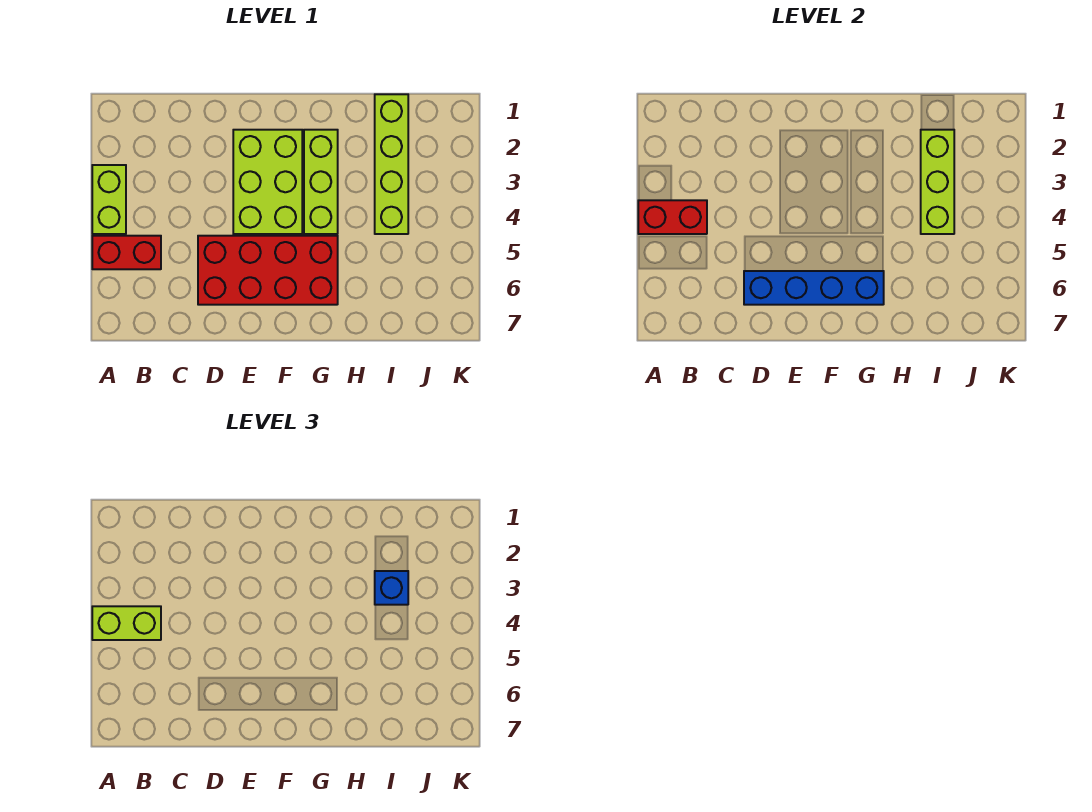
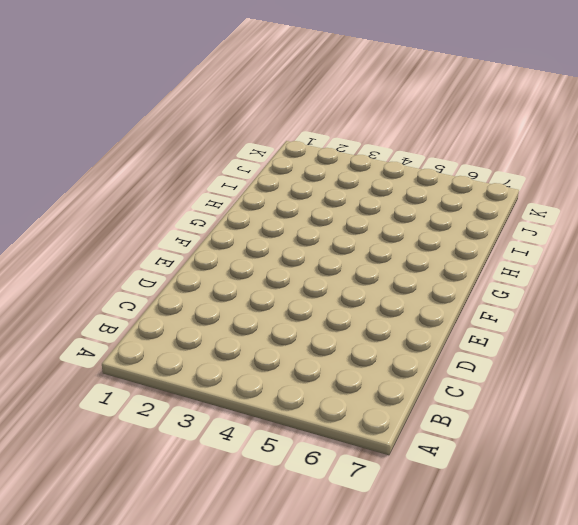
none -> lime brick A3:A4 level 1
none -> red brick A5:B5 level 1

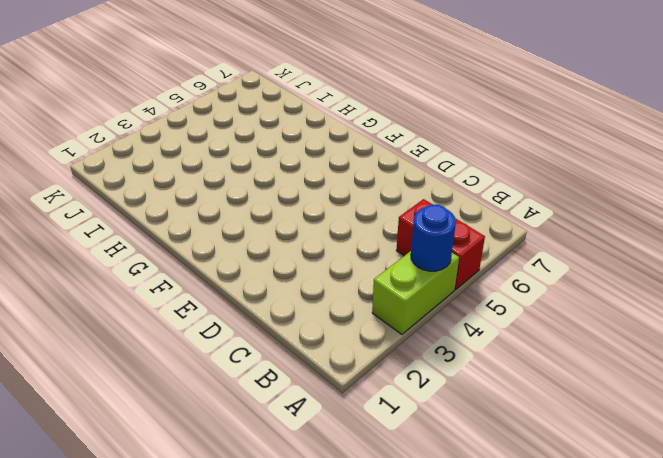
blue round brick A4 level 2 -> red brick A4:B4 level 2
none -> red brick D5:G6 level 1
none -> lime brick E2:F4 level 1

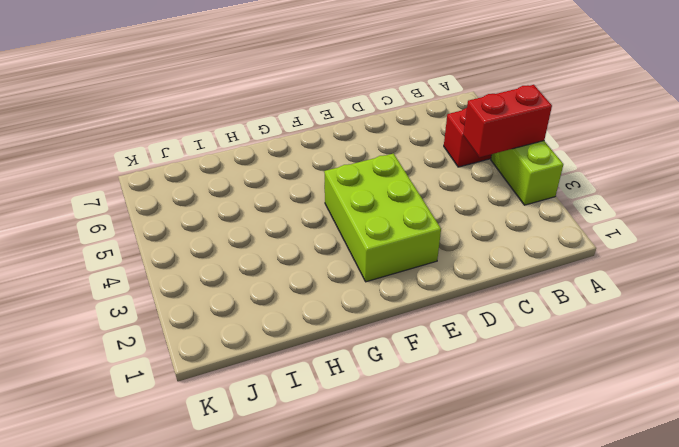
none -> red brick D5:G6 level 1
none -> lime brick G2:G4 level 1

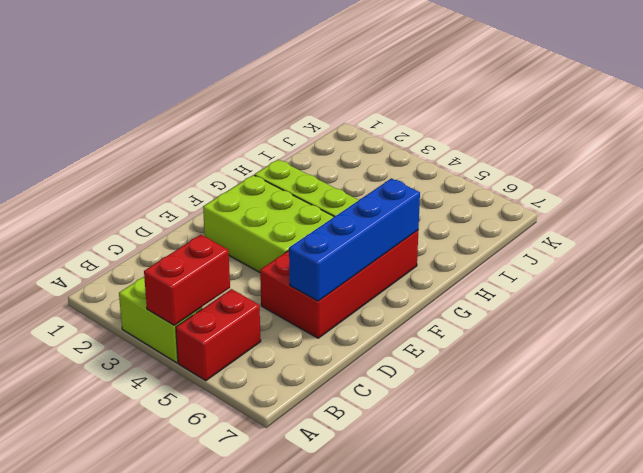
none -> lime brick I1:I4 level 1
none -> lime brick I2:I4 level 2

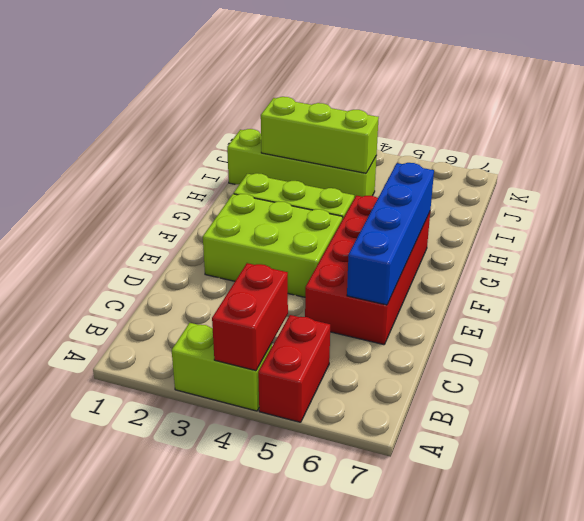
none -> lime brick A4:B4 level 3
none -> blue brick I3 level 3

